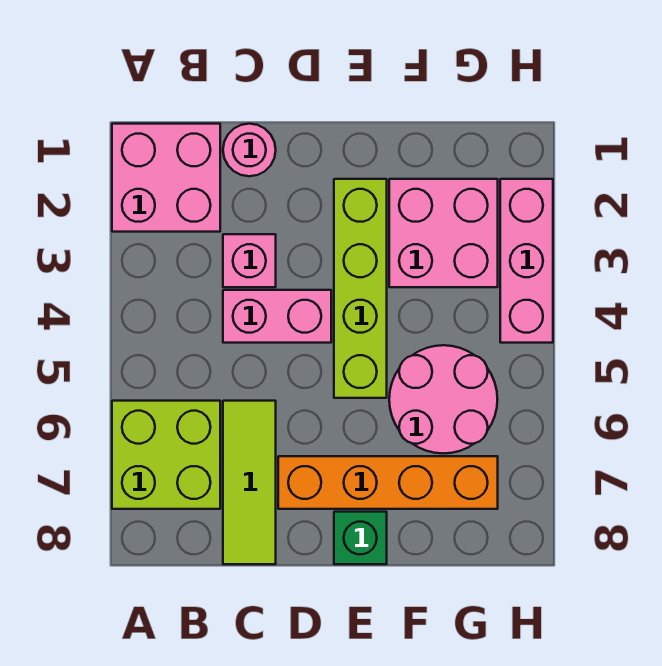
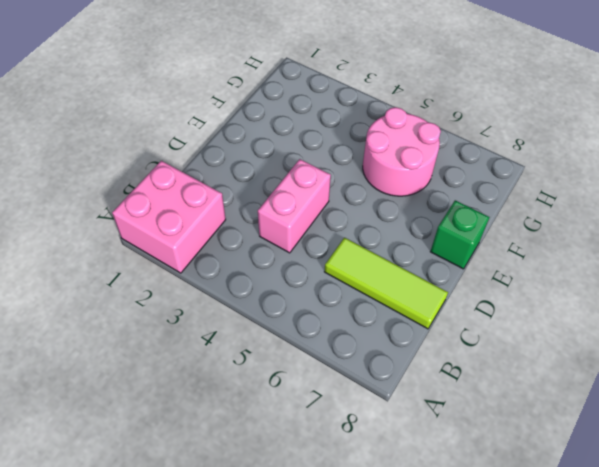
none -> lime brick A6:B7 level 1
none -> pink round brick C1 level 1
none -> pink brick C3 level 1

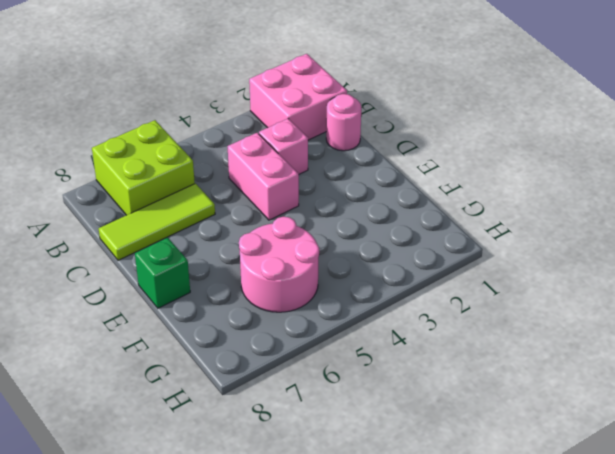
none -> orange brick D7:G7 level 1
none -> lime brick E2:E5 level 1
none -> pink brick F2:G3 level 1

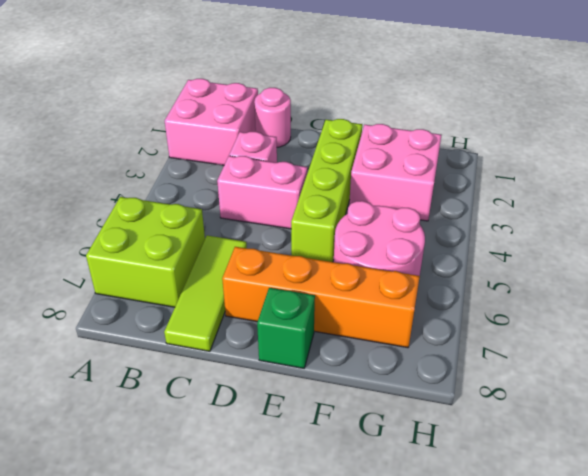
none -> pink brick H2:H4 level 1

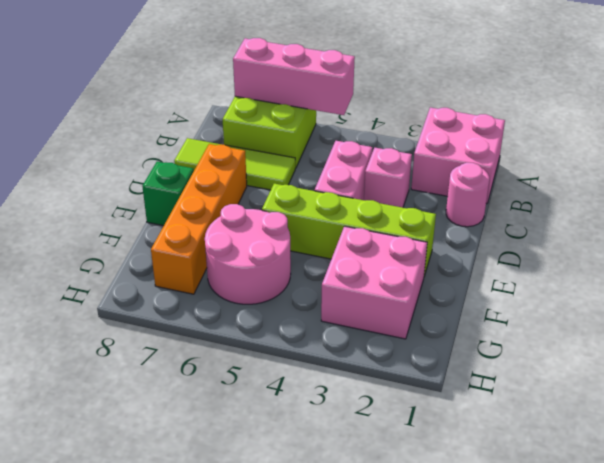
pink brick A5:A7 level 2 -> pink brick H2:H4 level 1

